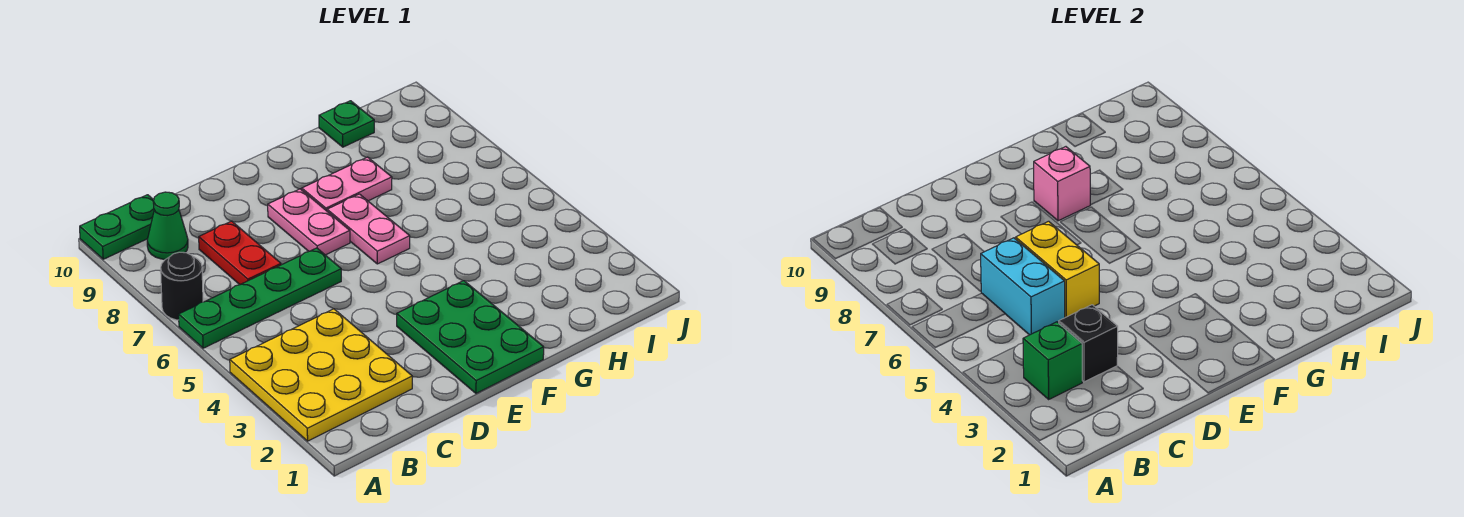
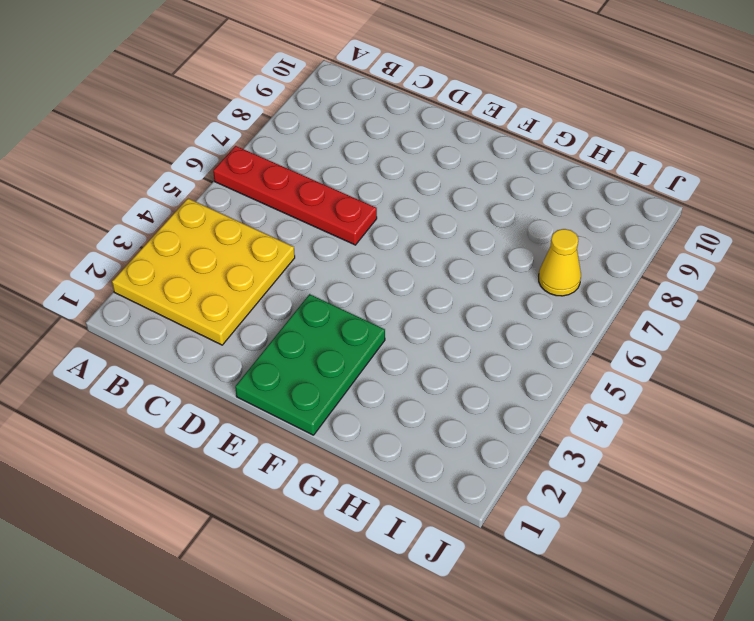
red plate A6:D6 level 1 -> green plate A6:D6 level 1
yellow cone I7 level 1 -> none
none -> black round brick A7 level 1
none -> green plate A10:B10 level 1
none -> green cone B9 level 1

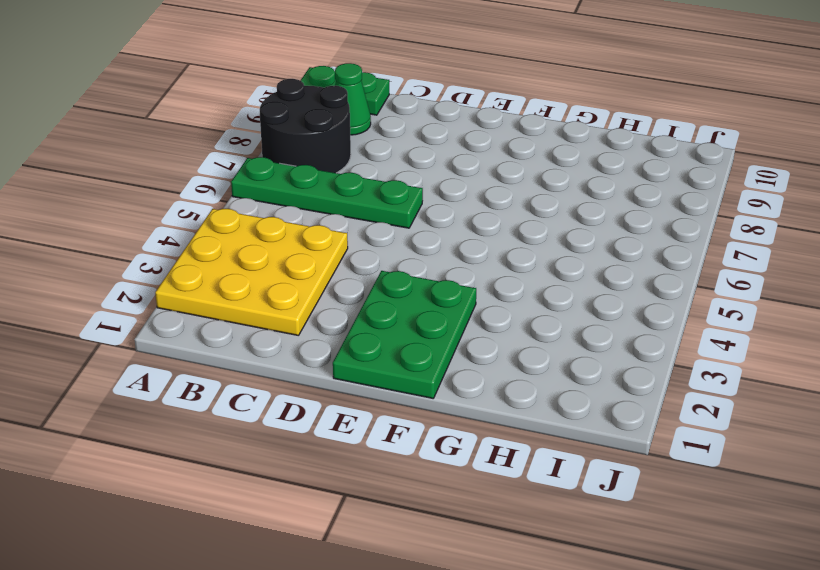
black round brick A7:B8 level 1 -> black round brick A7 level 1
none -> red plate C7:C8 level 1
none -> pink plate E7:E8 level 1
none -> pink plate F6:F7 level 1

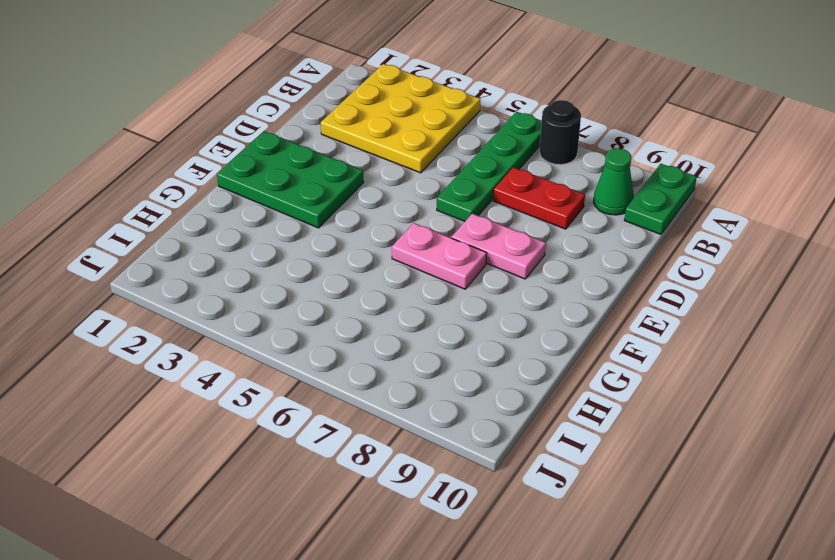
none -> pink plate F8:G8 level 1
none -> green plate H10 level 1
none -> green brick B3 level 2

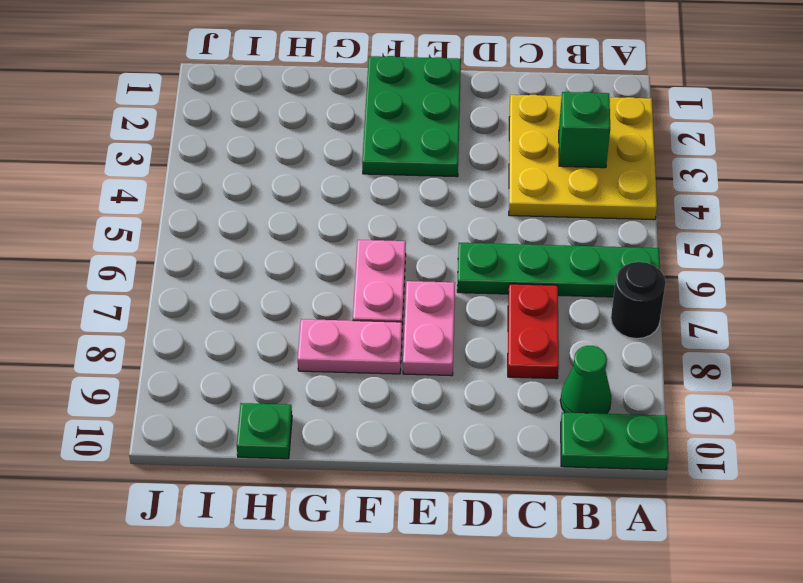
none -> black brick C3 level 2
none -> cyan brick C5:C6 level 2
none -> yellow brick D5:D6 level 2

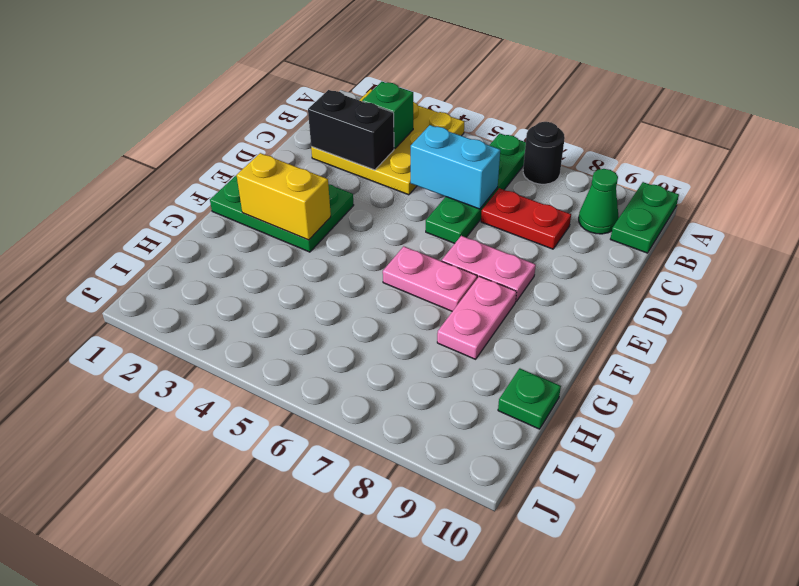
black brick C2:C3 level 2 -> black brick C3 level 2
yellow brick F2:F3 level 2 -> yellow brick D5:D6 level 2
none -> pink brick F8 level 2

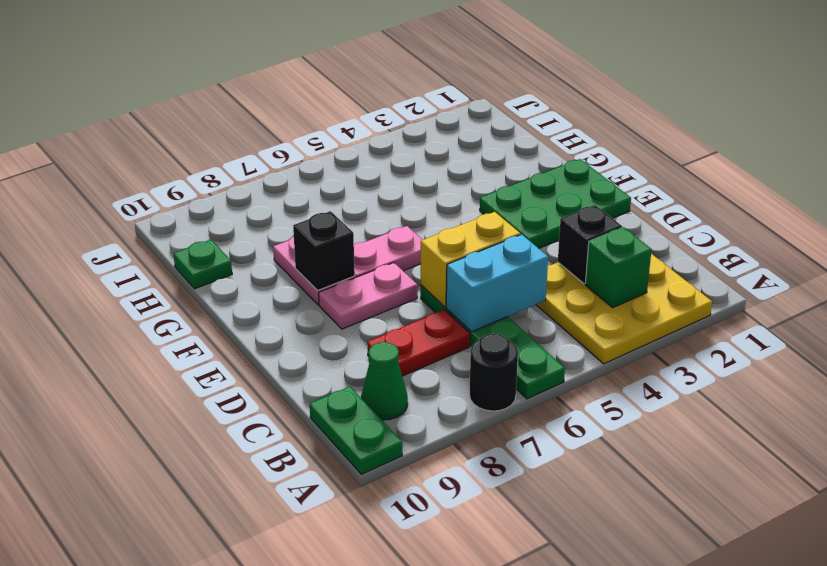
black brick F8 level 2 -> pink brick F8 level 2

